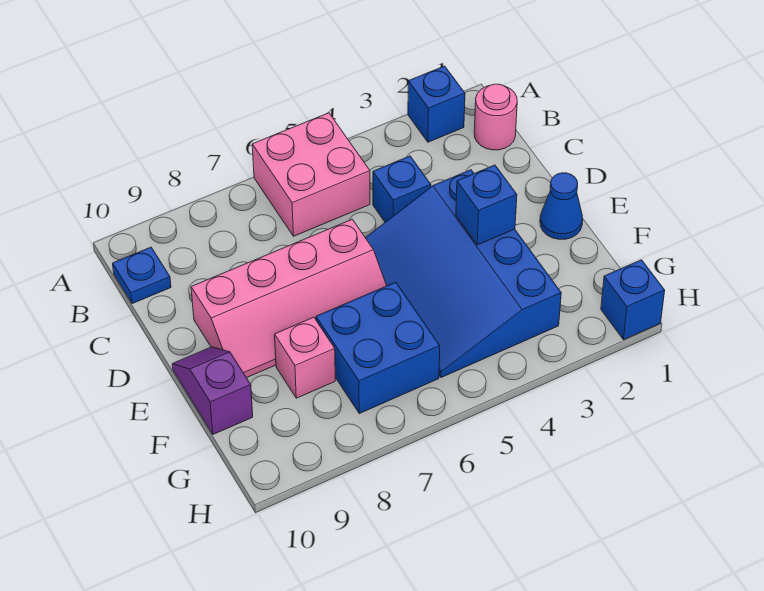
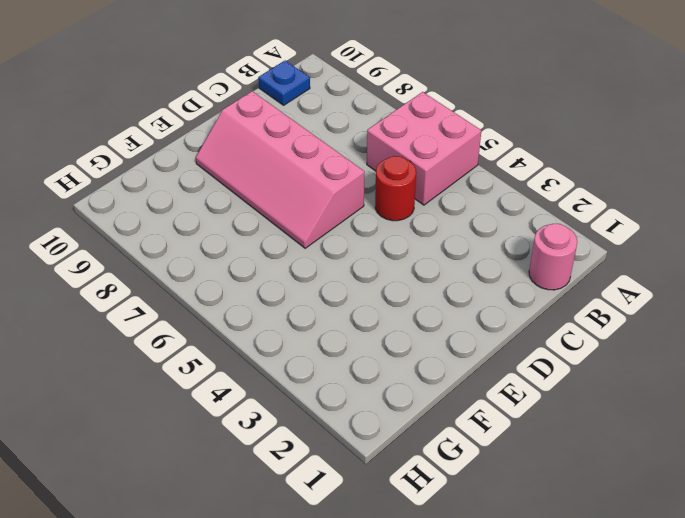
red round brick C5 level 1 -> none
none -> blue brick A2 level 1
none -> blue brick C4 level 1
none -> blue slope D3:G5 level 1 top 3

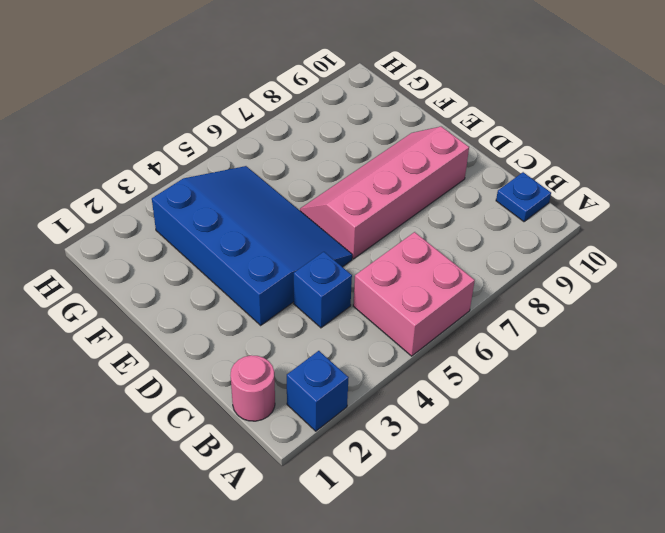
none -> blue cone E1 level 1
none -> purple slope E10:F10 level 1 top F
none -> blue brick F6:G7 level 1

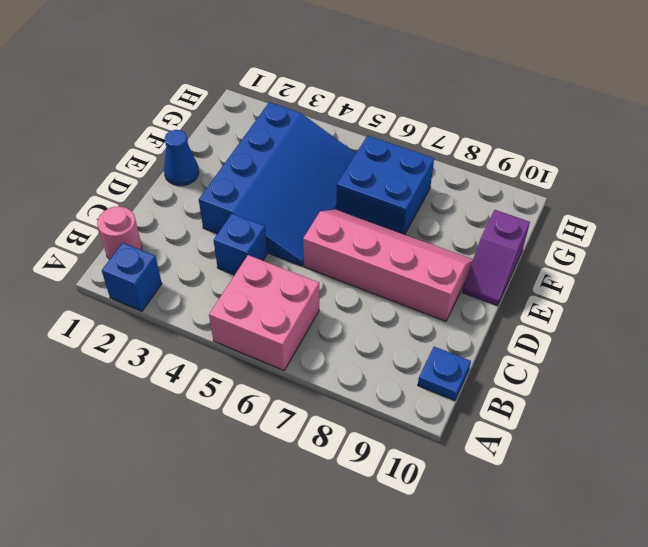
none -> pink brick F8 level 1
none -> blue brick H1 level 1
none -> blue brick E3 level 2

